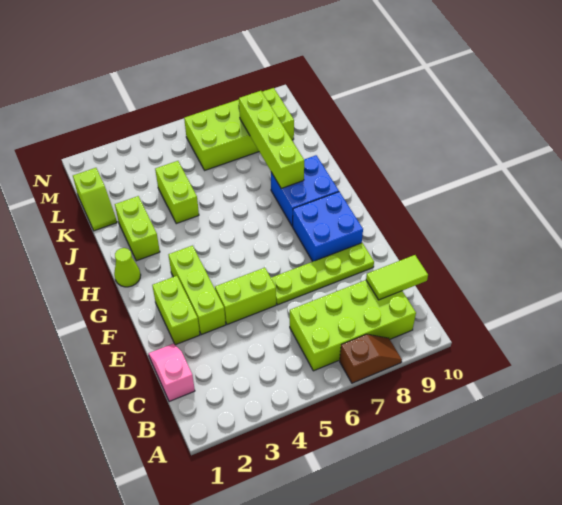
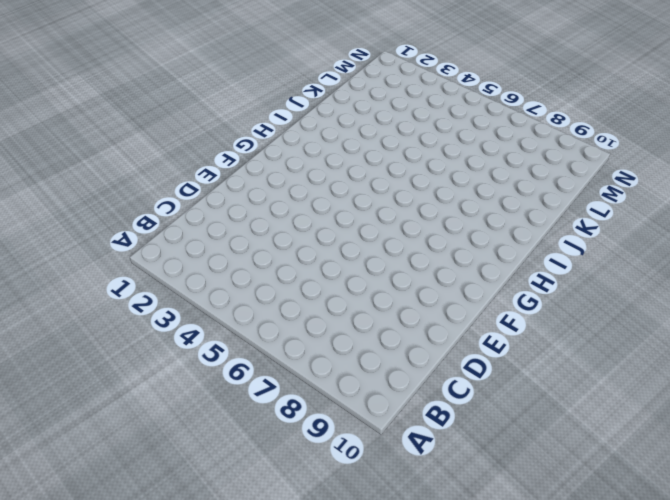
none -> brown slope A7:A8 level 1 top 7
none -> lime brick B6:C9 level 1
none -> pink slope C1:D1 level 1 top C

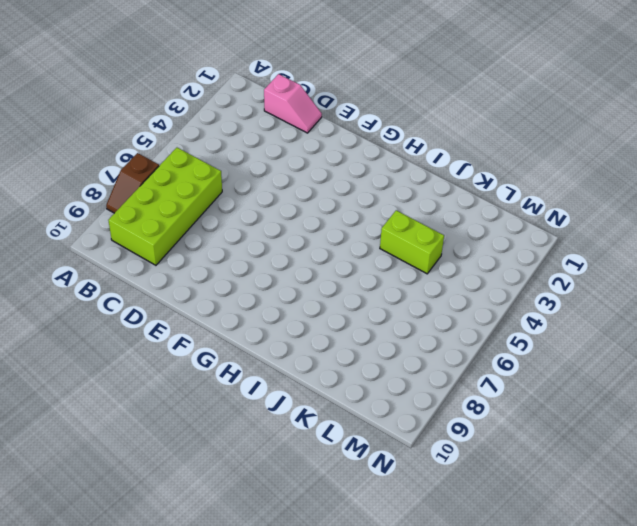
none -> lime brick E2:F2 level 1
none -> lime brick E3:G3 level 1
none -> lime brick E4:E5 level 1

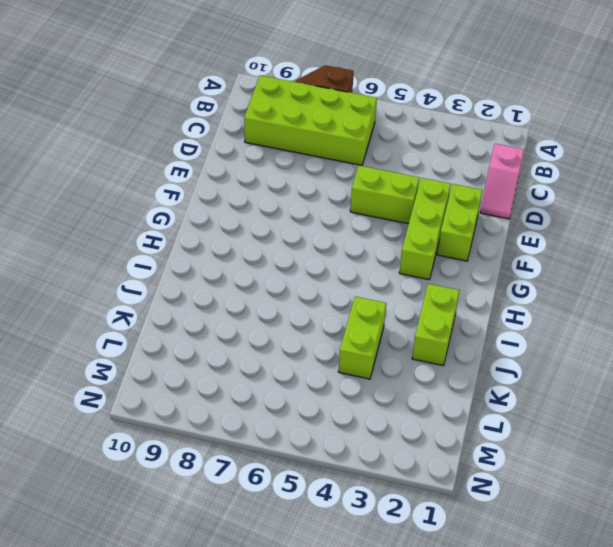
none -> lime plate E6:E9 level 1
none -> blue brick F8:G9 level 1
none -> lime cone H1 level 1

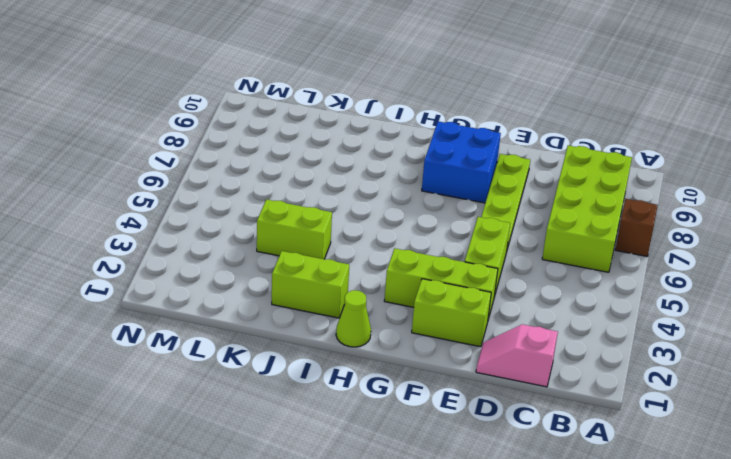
none -> blue brick H8:I9 level 1
none -> lime slope K1:L1 level 1 top L
none -> lime brick L6:M9 level 1

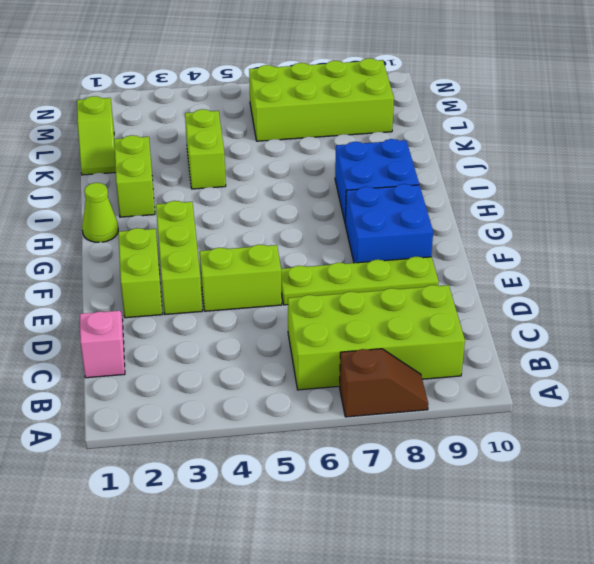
none -> lime tile C9:C10 level 2
none -> lime brick I8:L8 level 2

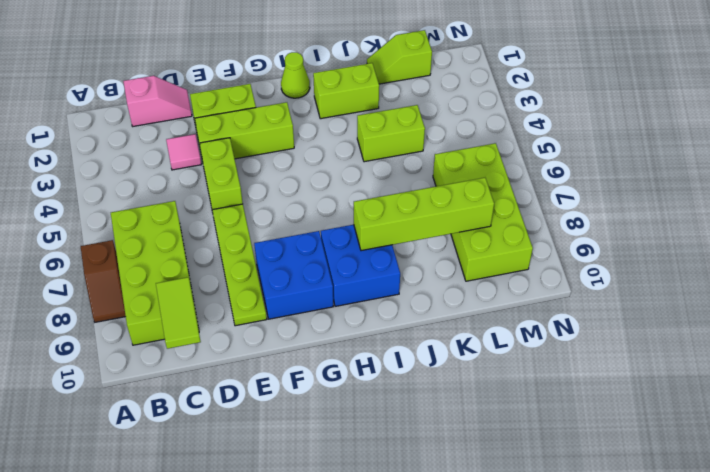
pink tile D3 level 1 -> none

